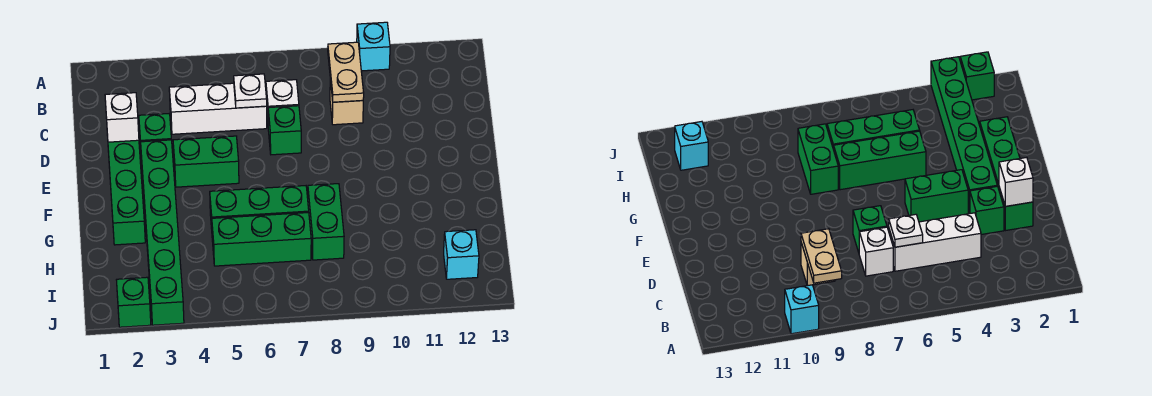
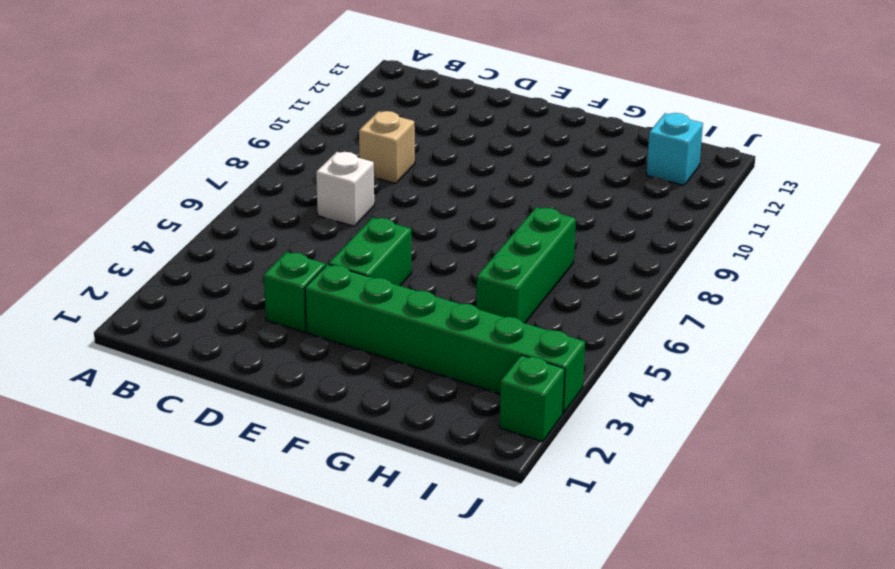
none -> cyan brick A10 level 1
none -> white brick C4:C6 level 1
none -> green brick D2:G2 level 1

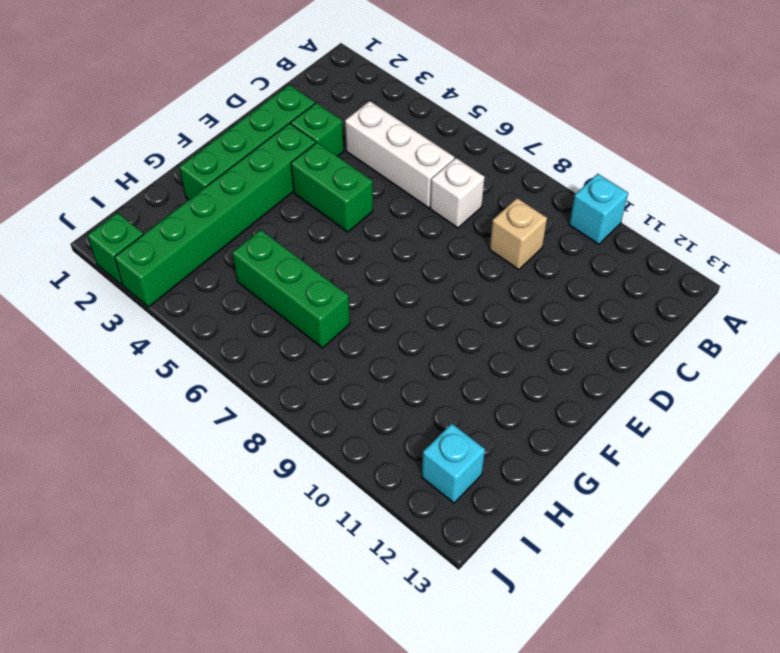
none -> green brick D7 level 1
none -> green brick G5:G7 level 1
none -> green brick G8:H8 level 1

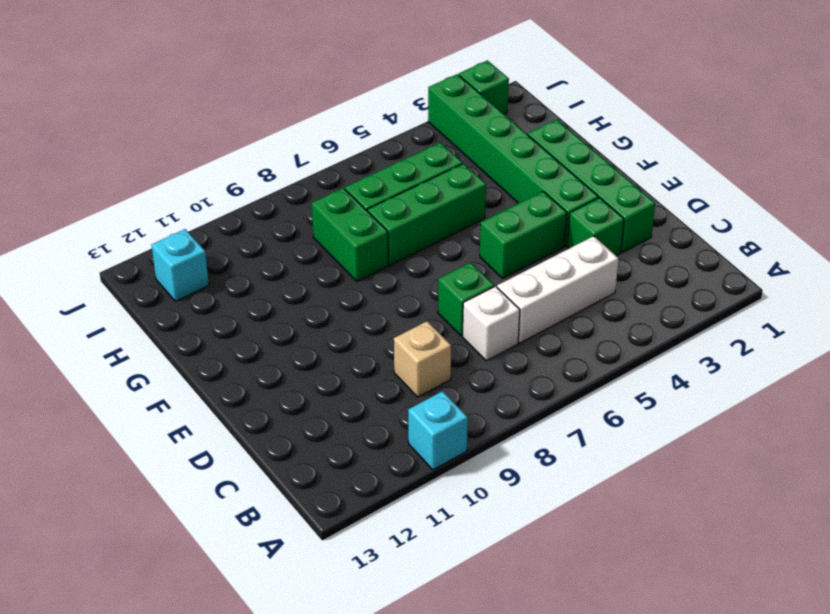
none -> tan plate B9:C9 level 2
none -> white plate C6 level 2
none -> white brick D2 level 2

